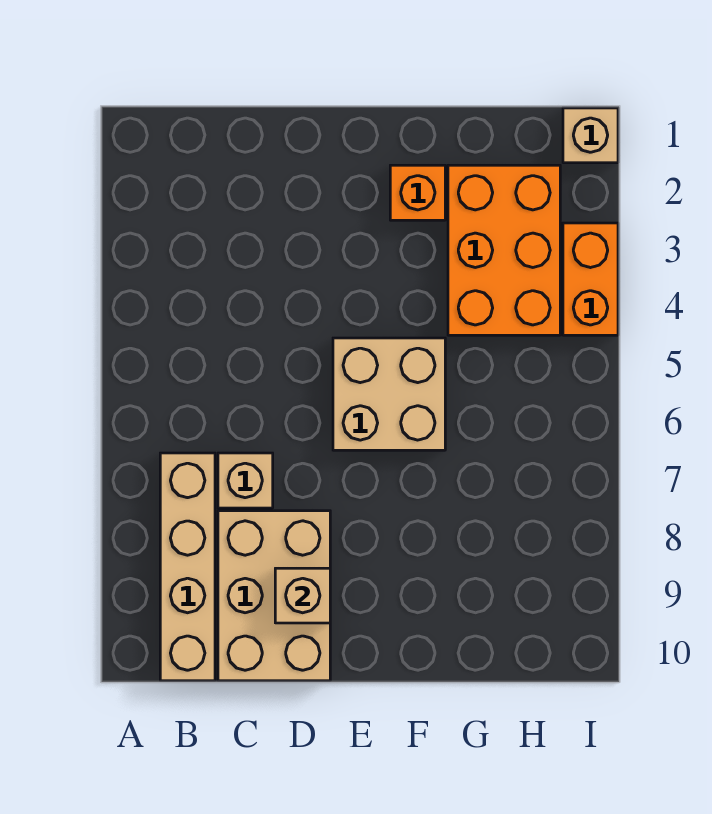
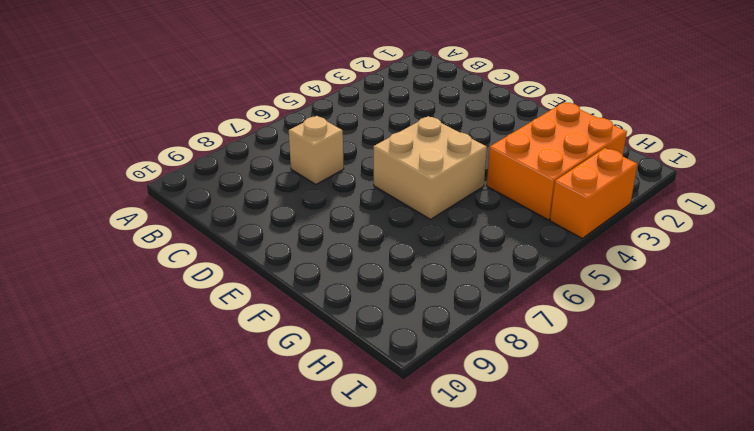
none -> tan brick B7:B10 level 1
none -> tan brick C8:D10 level 1

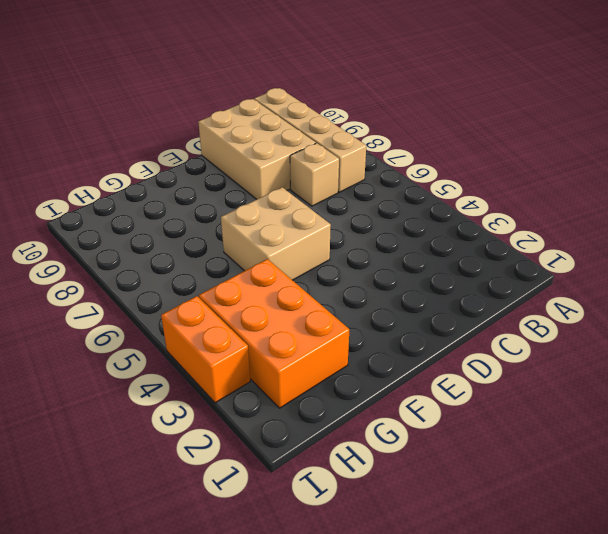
none -> orange brick F2 level 1
none -> tan brick I1 level 1

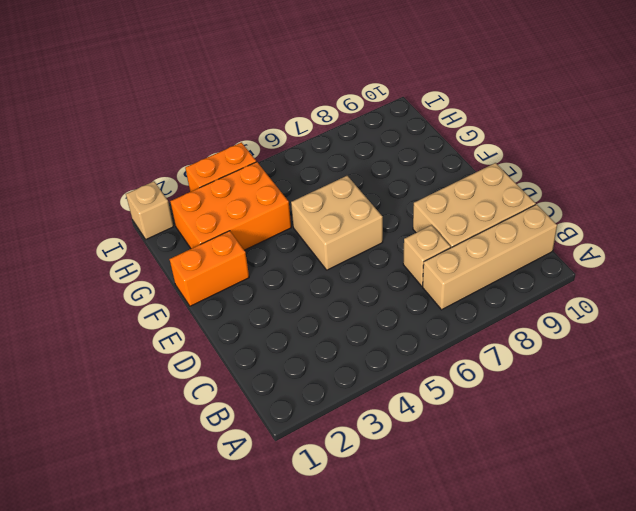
orange brick F1:F2 level 1 -> orange brick F2 level 1
none -> tan brick D9 level 2

